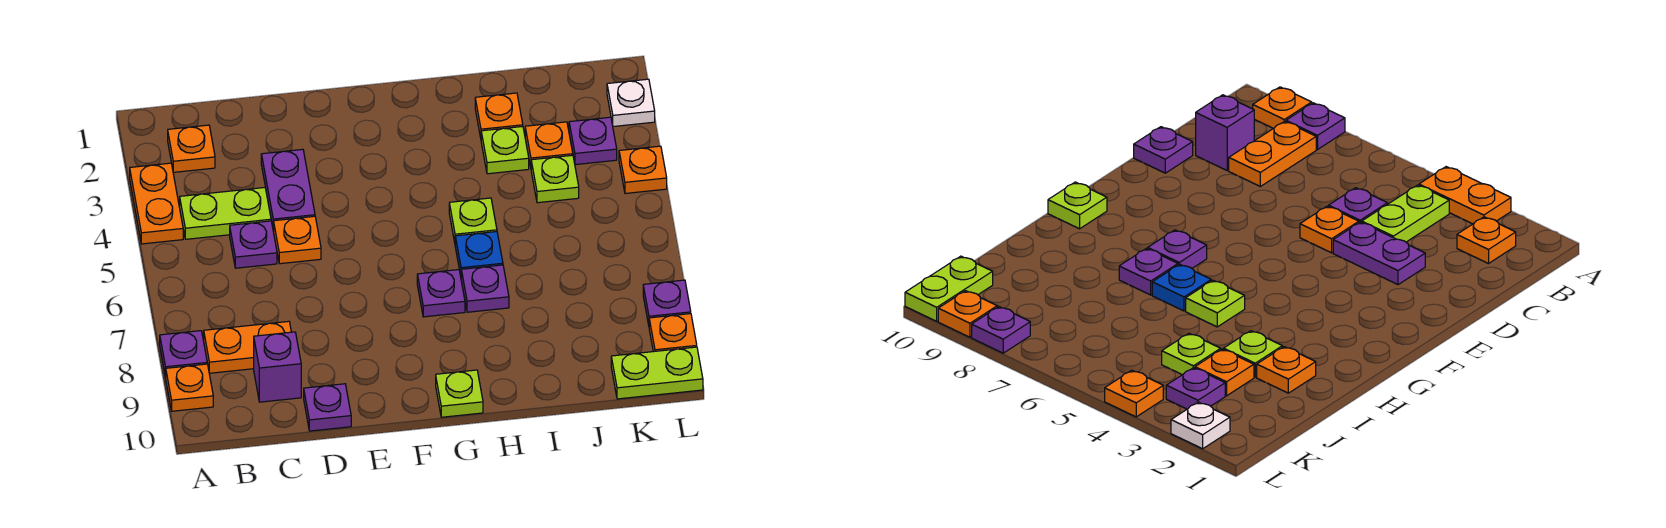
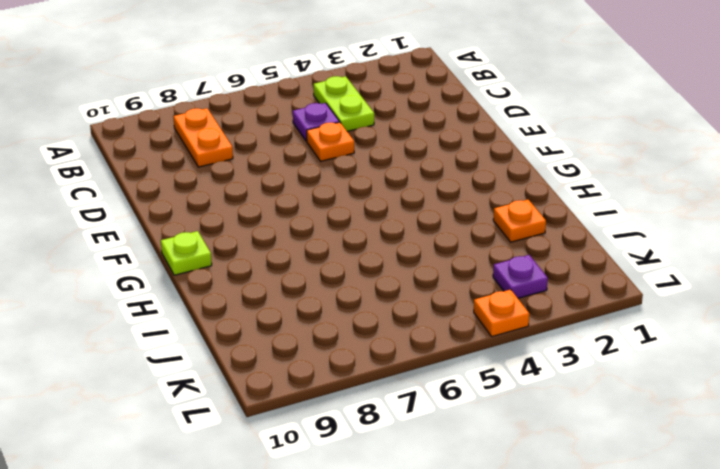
none -> orange plate A3:A4 level 1
none -> purple plate A8 level 1
none -> orange plate A9 level 1

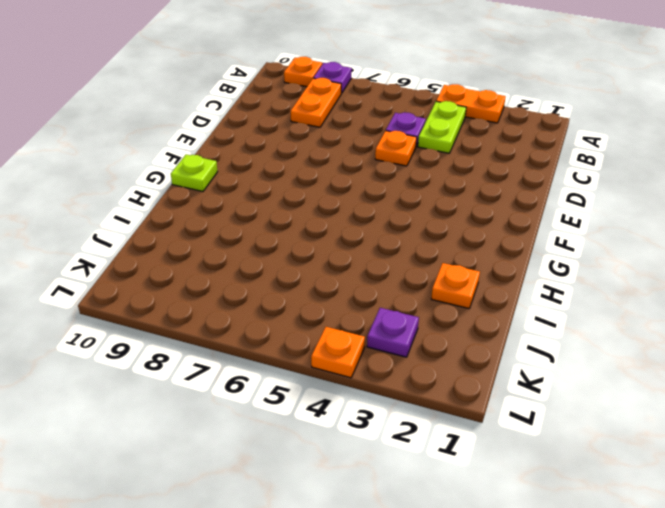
none -> orange plate B2 level 1
none -> purple brick C9 level 1
none -> purple plate D3:D4 level 1

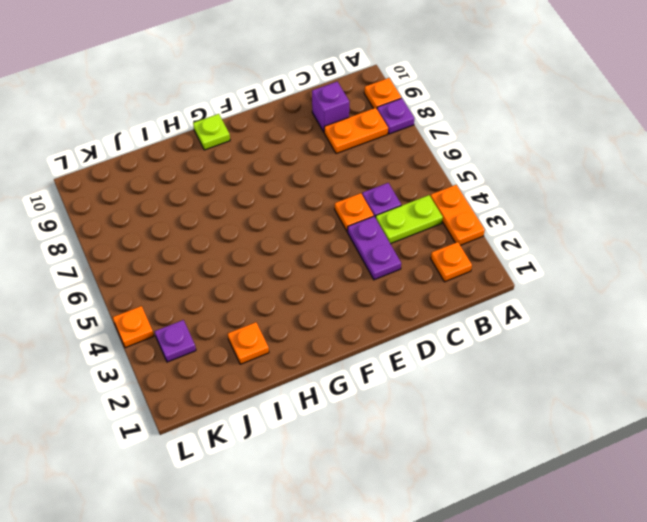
none -> purple plate D10 level 1
none -> purple plate G7 level 1
none -> lime plate H5 level 1

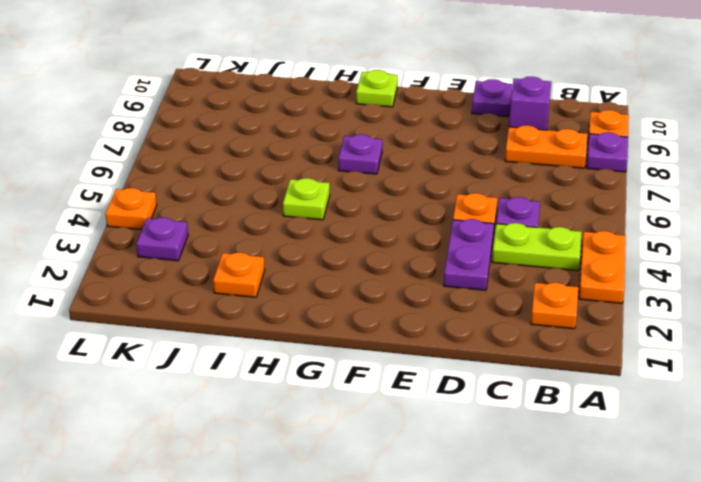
none -> blue plate H6 level 1
none -> purple plate H7 level 1
none -> lime plate I3 level 1

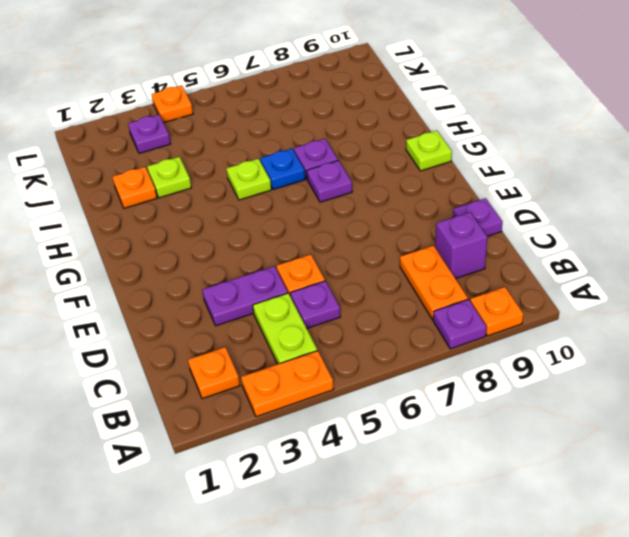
none -> orange plate J3 level 1
none -> lime plate J4 level 1
none -> lime plate K10:L10 level 1

